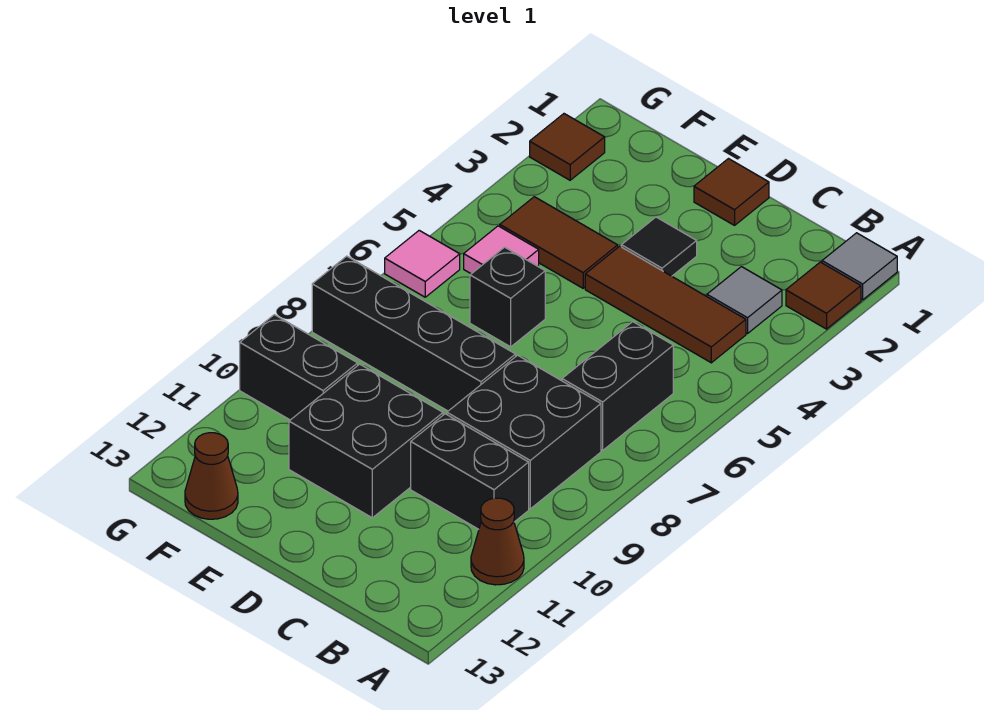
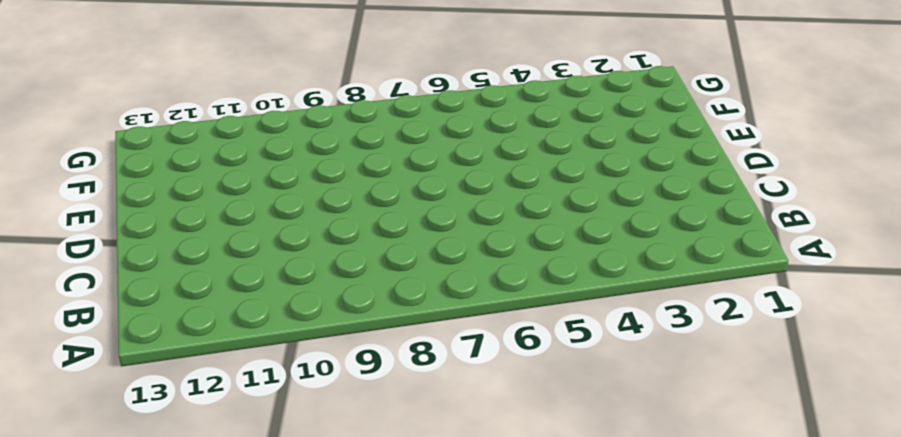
none -> grey tile A1 level 1
none -> brown tile A2 level 1
none -> brown cone A11 level 1

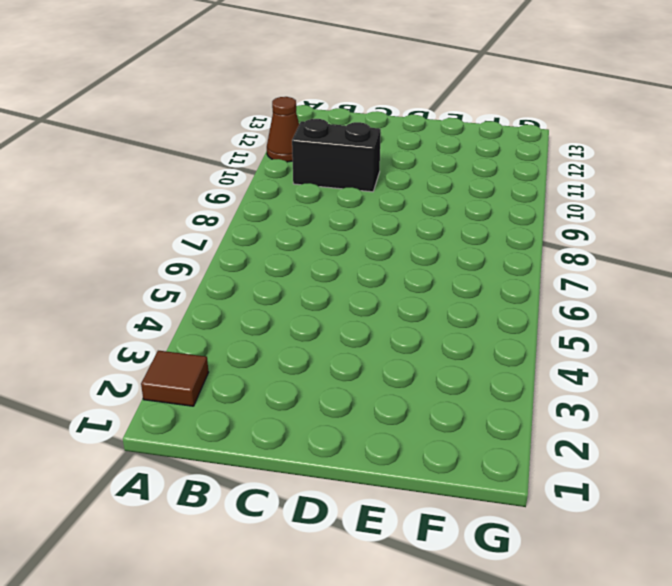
none -> grey tile A1 level 1
none -> grey tile B3 level 1
none -> brown tile B4:D4 level 1

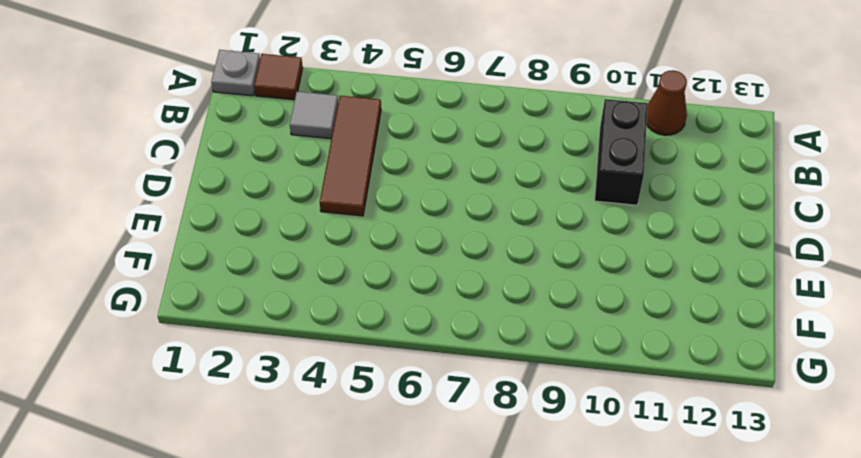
grey plate A1 level 1 -> grey tile A1 level 1
none -> black brick B6:B7 level 1
none -> black brick B8:C9 level 1
none -> brown tile D1 level 1

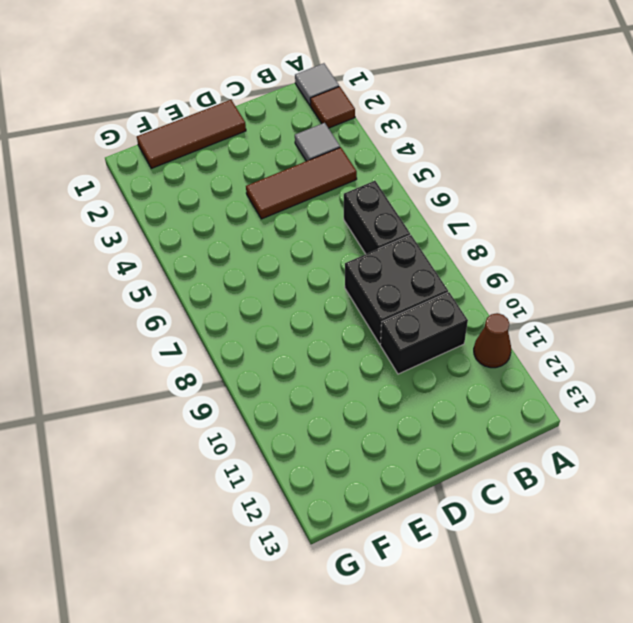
brown tile D1:F1 level 1 -> brown tile D1 level 1
none -> black tile D3 level 1
none -> black brick D8:G8 level 1
none -> black brick D10:E11 level 1

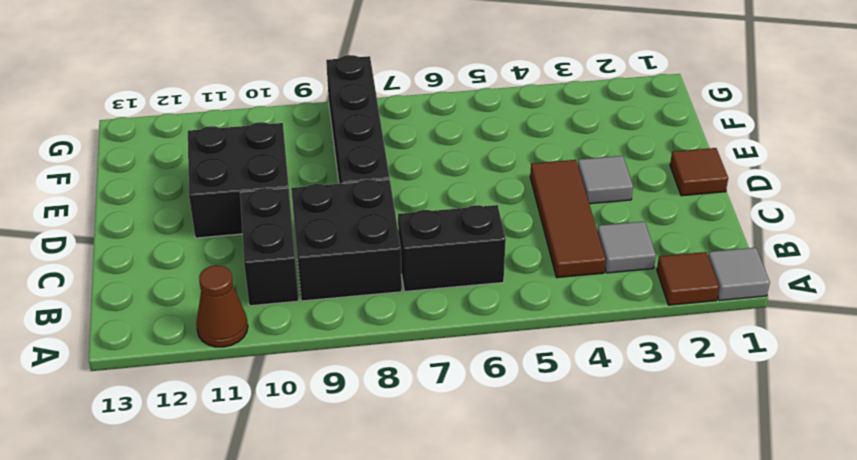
grey tile D3 level 1 -> black tile D3 level 1
none -> brown tile E4:F4 level 1
none -> black brick E6 level 1
none -> pink tile F5 level 1

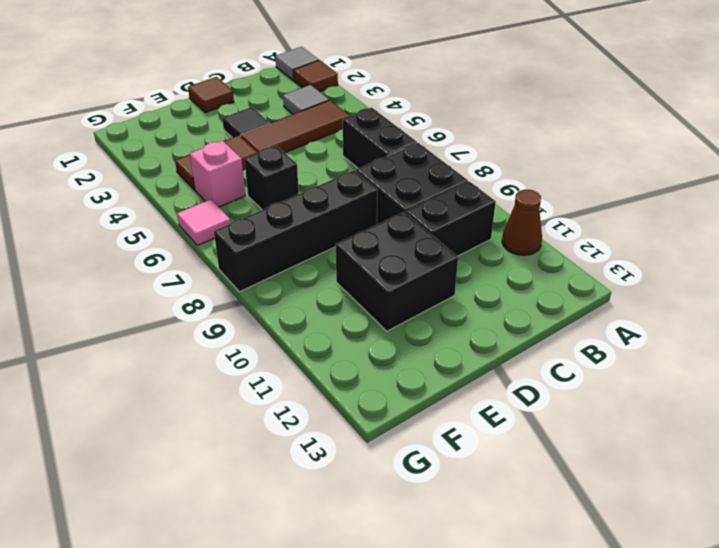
pink brick F5 level 1 -> pink tile F5 level 1
none -> black brick F10:G10 level 1
none -> brown cone F13 level 1
none -> brown tile G2 level 1

